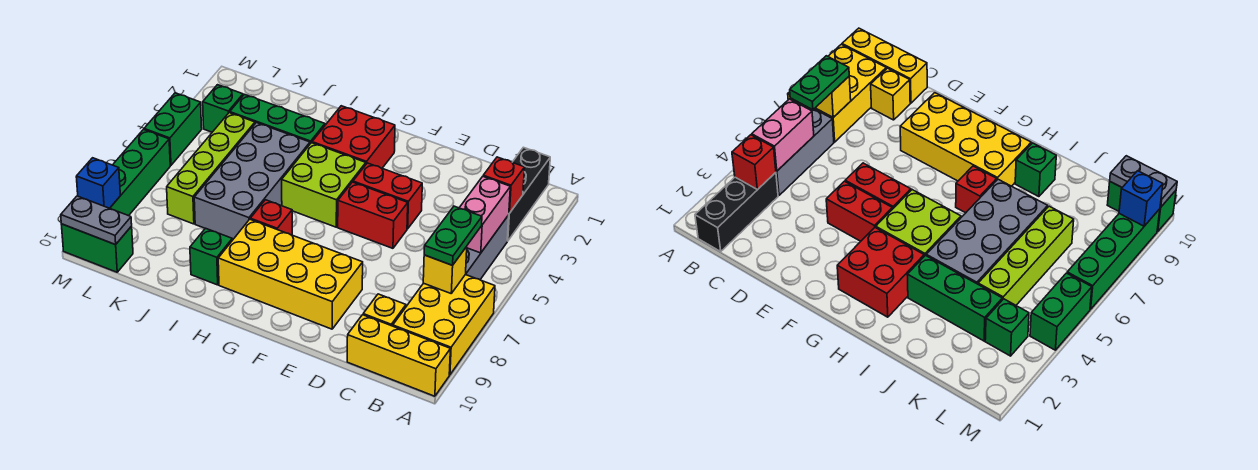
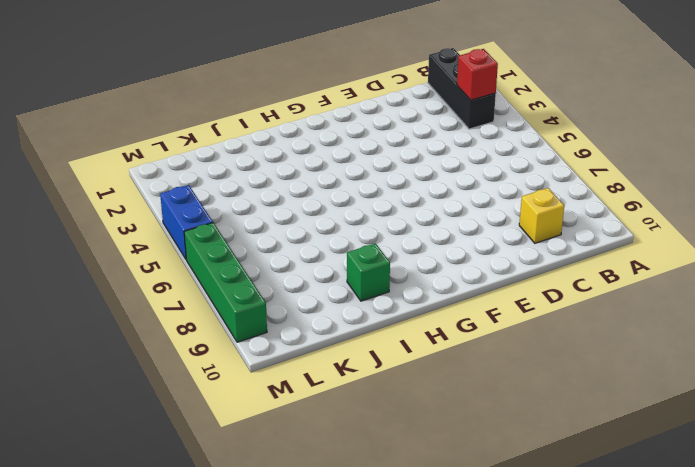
blue brick M4:M5 level 1 -> green brick M4:M5 level 1
none -> yellow brick A7:B9 level 1
none -> yellow brick A10:C10 level 1
none -> grey brick B4:B6 level 1

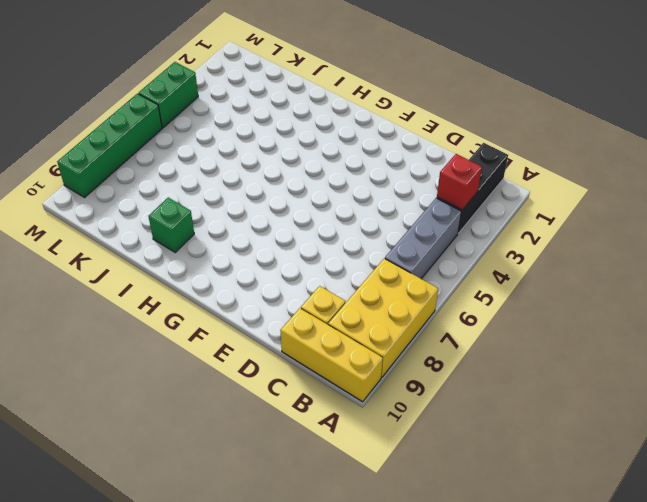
none -> red brick E4:F4 level 1
none -> red brick E5:F5 level 1
none -> yellow brick E8:H9 level 1

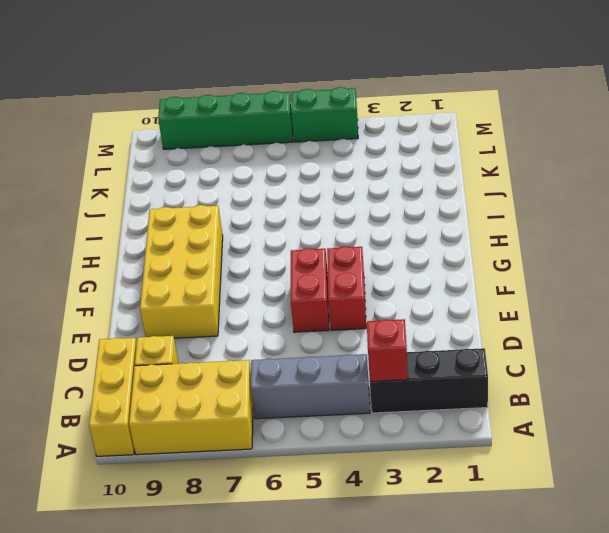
none -> red brick G2:H3 level 1
none -> lime brick G4:H5 level 1
none -> red brick H7 level 1

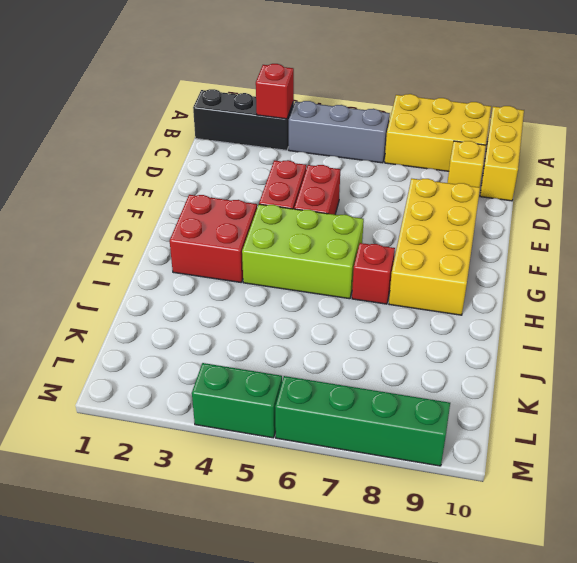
lime brick G4:H6 level 1 -> lime brick G4:H5 level 1
none -> green brick I3:K3 level 1
none -> grey brick I4:J7 level 1
none -> green brick I9 level 1

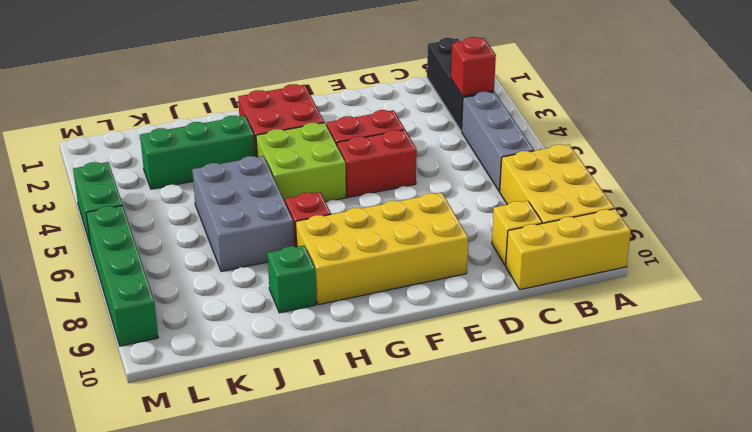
grey brick I5:J7 level 1 -> grey brick I4:J7 level 1
none -> lime brick K4:K7 level 1
none -> green brick L3 level 1
none -> green brick L10:M10 level 1

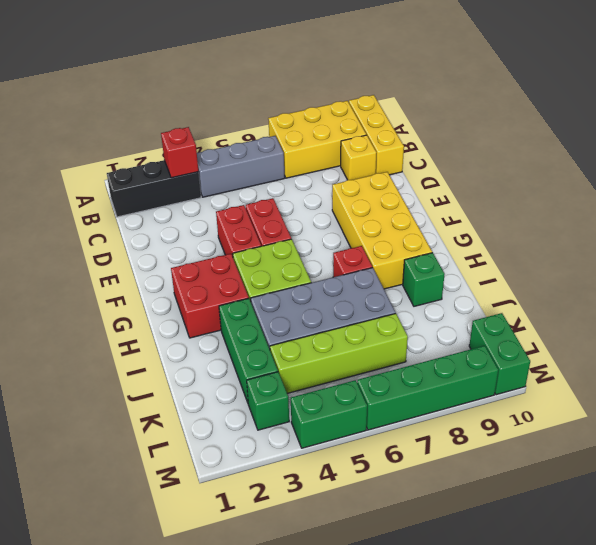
none -> pink brick B4:B5 level 2
none -> yellow brick B7 level 2
none -> grey plate L10:M10 level 2

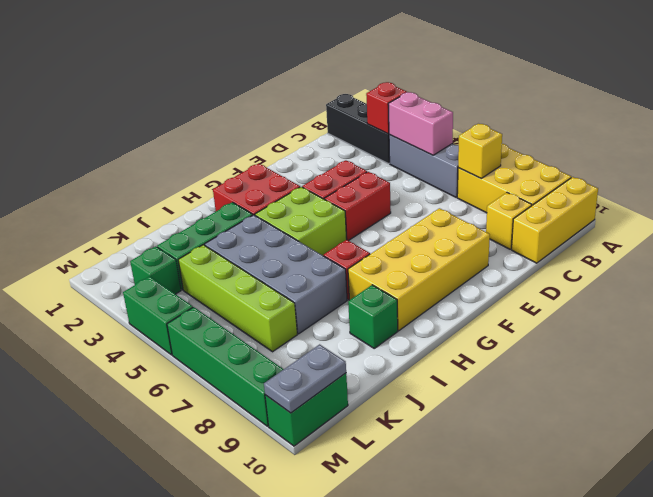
none -> blue brick M9 level 2
none -> green plate B6:B7 level 3

